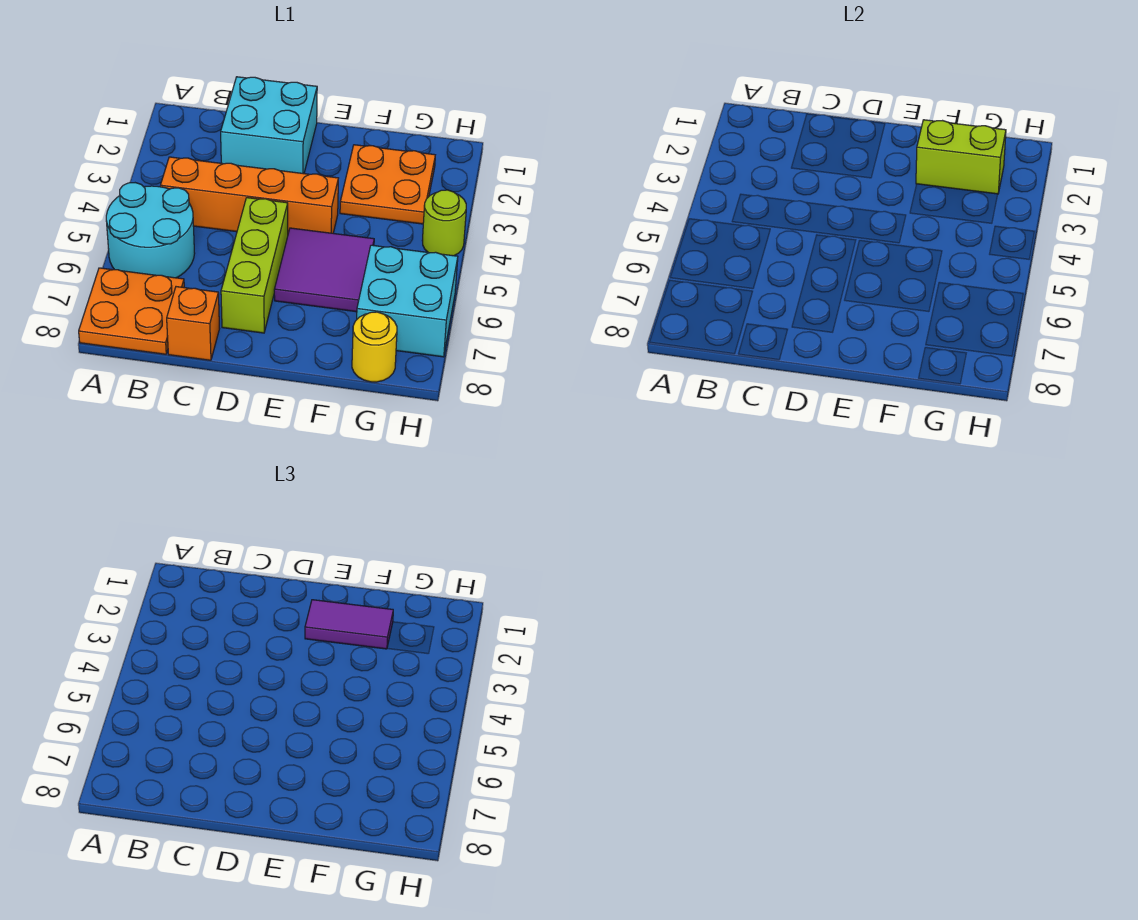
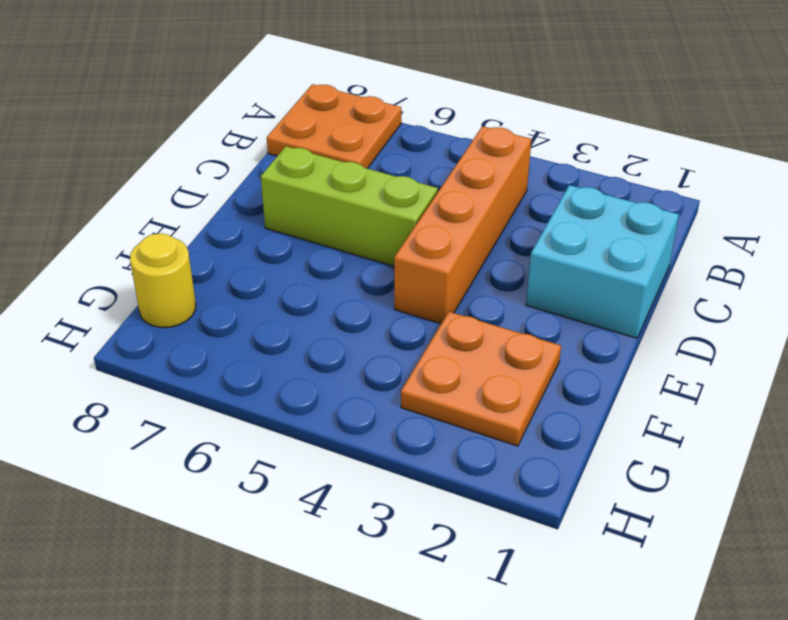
none -> cyan round brick A5:B6 level 1
none -> orange brick C8 level 1
none -> purple tile E5:F6 level 1

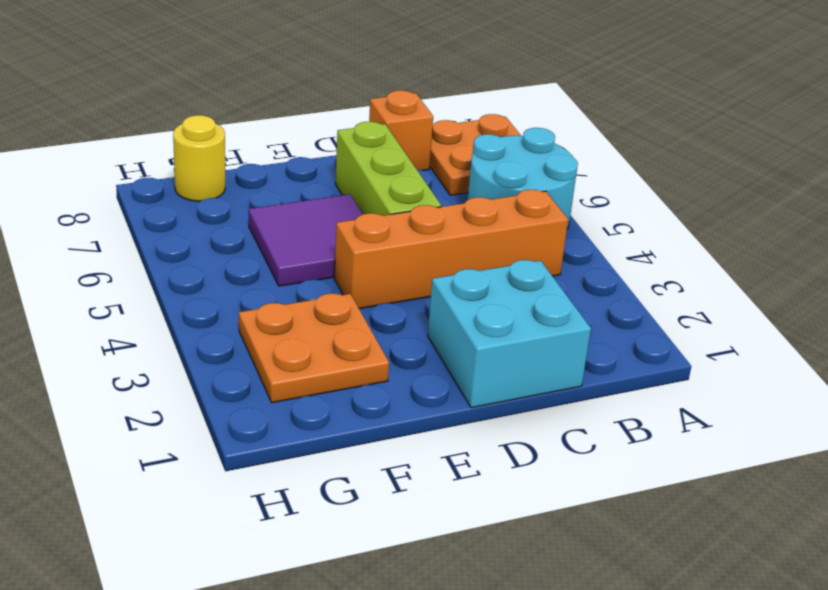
none -> cyan brick G6:H7 level 1
none -> lime round brick H4 level 1
none -> lime brick F2:G2 level 2

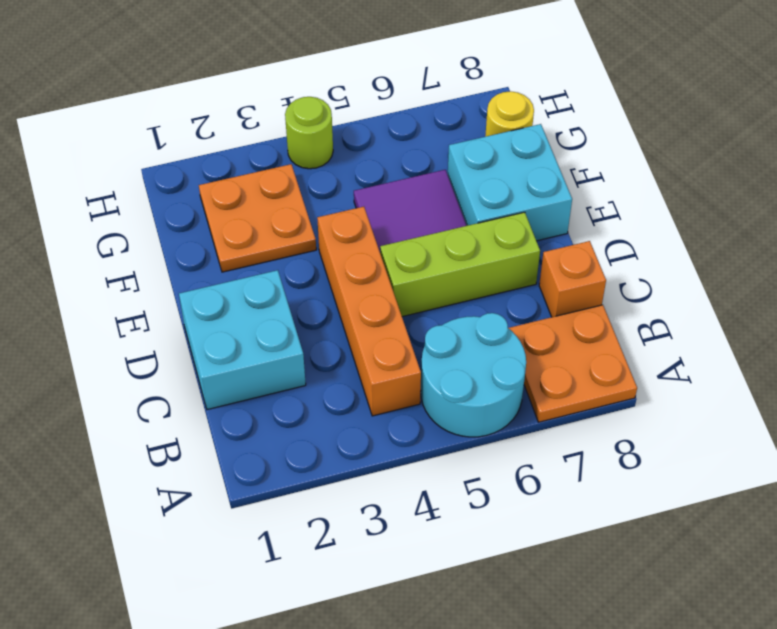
cyan brick E7:F8 level 1 -> cyan brick G6:H7 level 1
none -> lime brick F2:G2 level 2
none -> purple tile E2:F2 level 3

